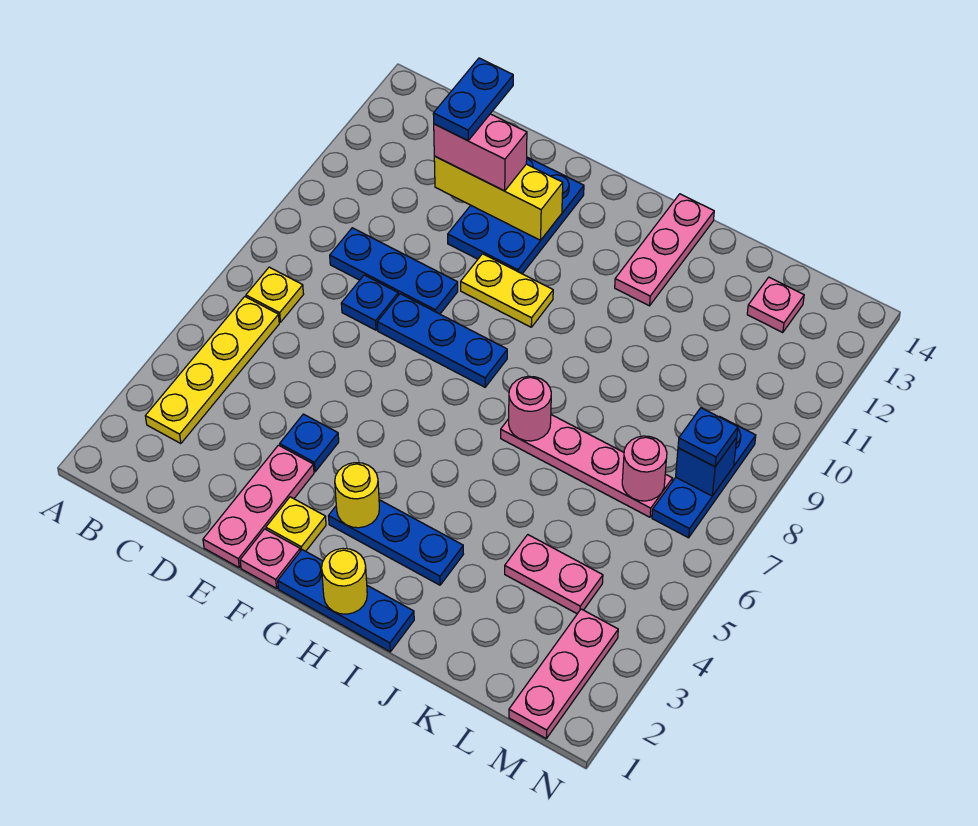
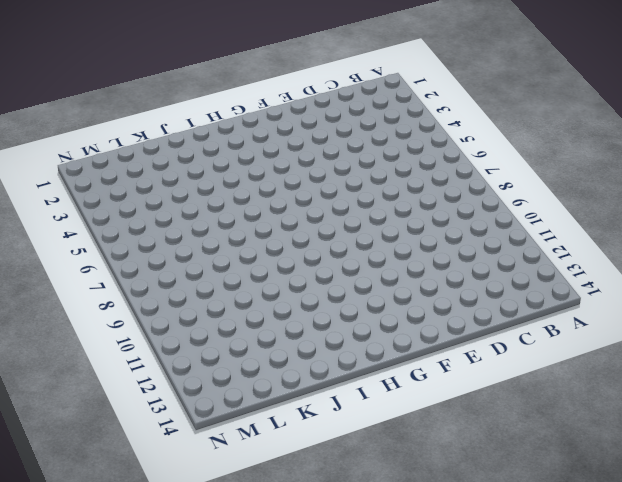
none -> yellow plate B3:B6 level 1
none -> yellow plate B7 level 1
none -> blue plate C9:E9 level 1

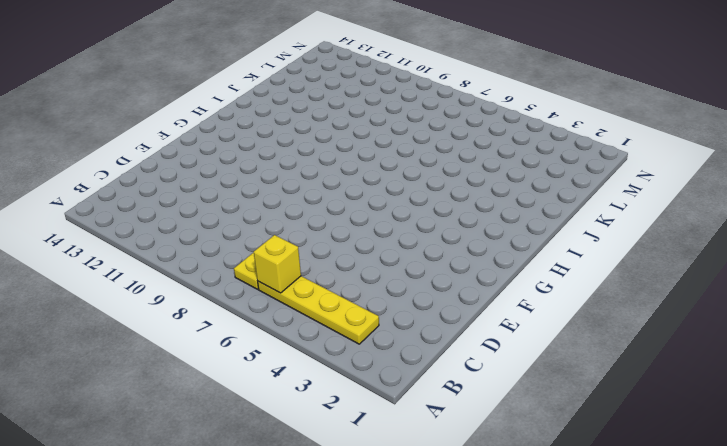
yellow brick B6 level 2 -> none
none -> blue plate C9:E9 level 1
none -> blue plate D8 level 1
none -> pink plate E1:E3 level 1

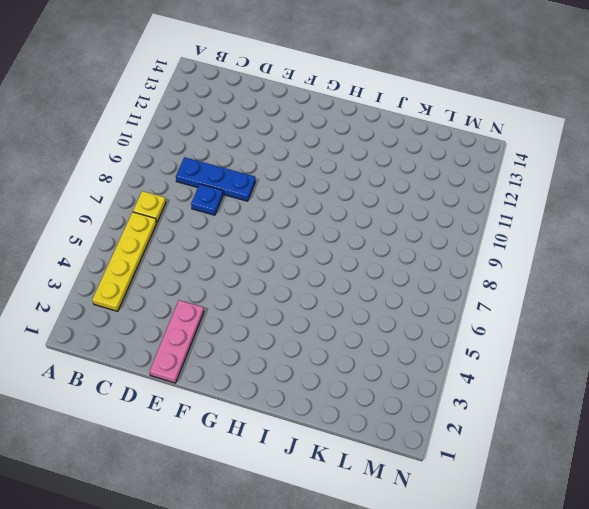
none -> blue plate E4 level 1
none -> blue plate E8:G8 level 1
none -> blue plate E11:F13 level 1

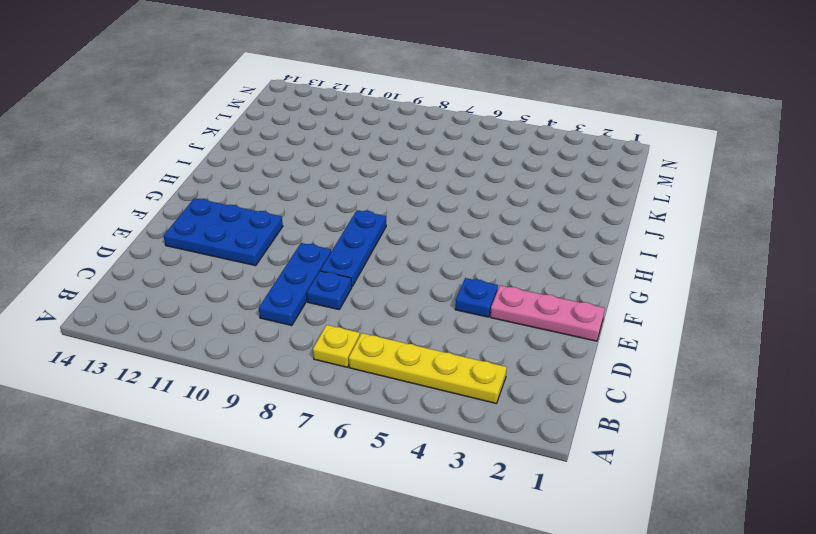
none -> pink plate F1 level 1
none -> yellow plate F2 level 1
none -> yellow plate F10:G10 level 1

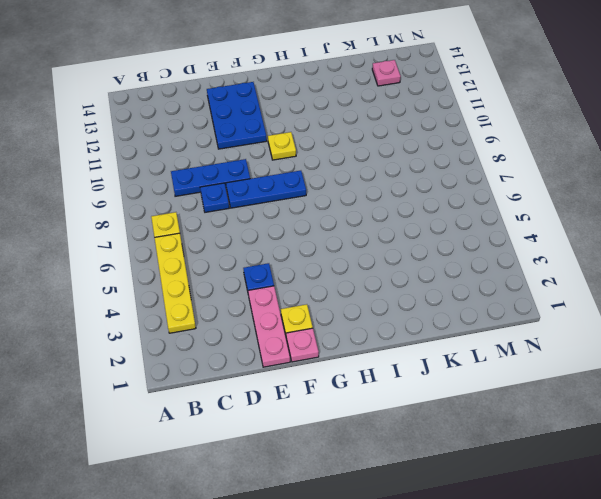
yellow plate G10 level 1 -> yellow plate F10:G10 level 1
none -> blue plate G1:I1 level 1
none -> blue plate G3:I3 level 1
none -> pink plate I7:L7 level 1

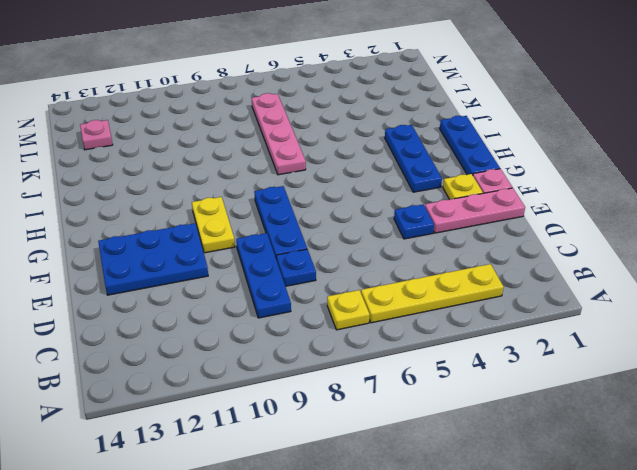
none -> pink plate I12:I14 level 1
none -> pink plate K4:L4 level 1
none -> pink plate M1:M3 level 1

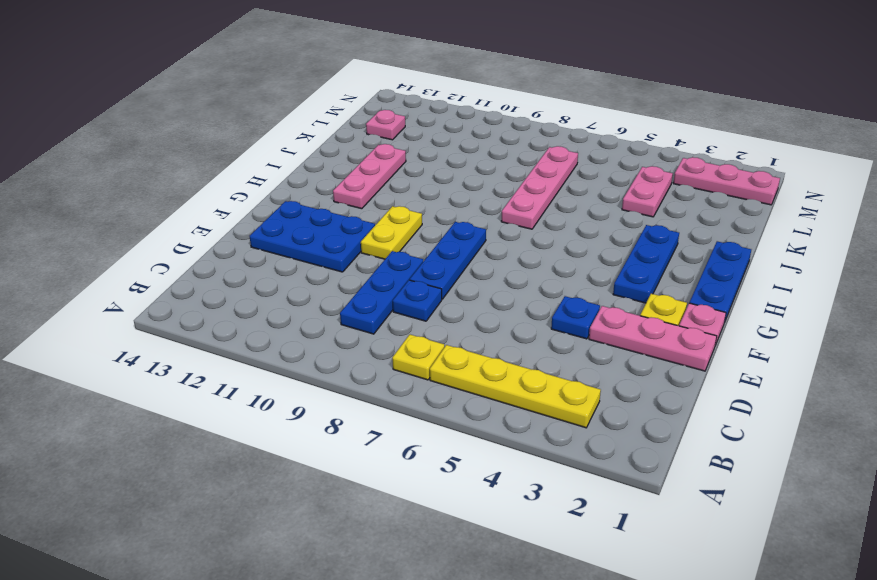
pink plate H12:J12 level 1 -> pink plate I12:I14 level 1
none -> blue plate M7:M9 level 1
none -> yellow brick D12:F12 level 2
none -> yellow round brick G3 level 2

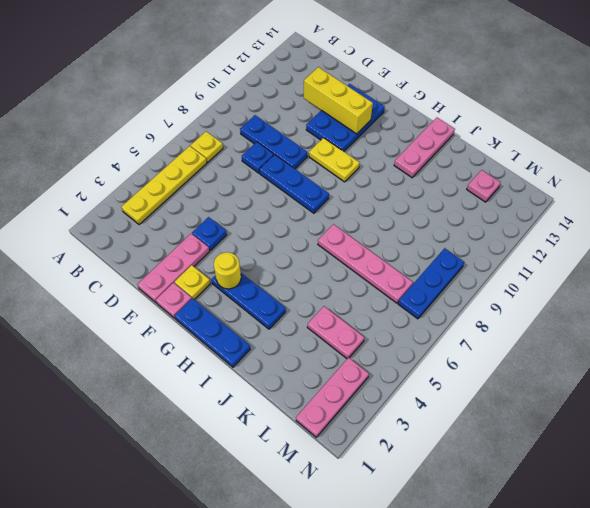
none -> yellow round brick H1 level 2
none -> pink round brick I7 level 2
none -> pink round brick L7 level 2

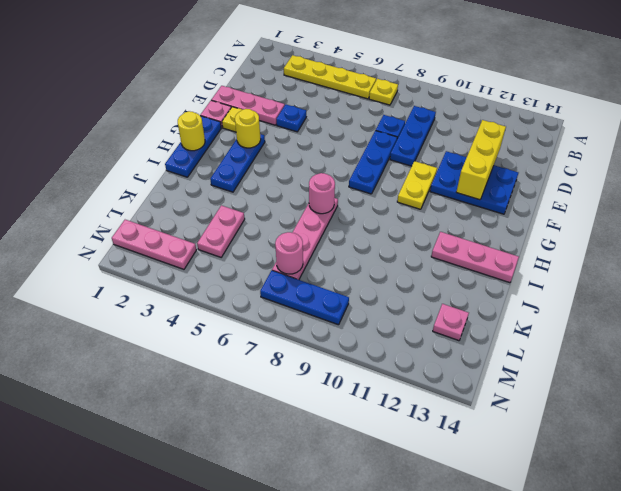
none -> blue brick M8 level 2
none -> pink brick D12:E12 level 3
none -> blue plate M8 level 3

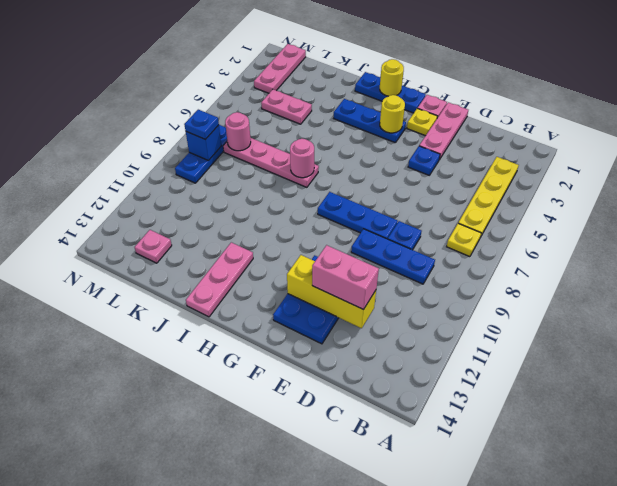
none -> yellow plate F10:G10 level 1
none -> blue plate D12:D13 level 4

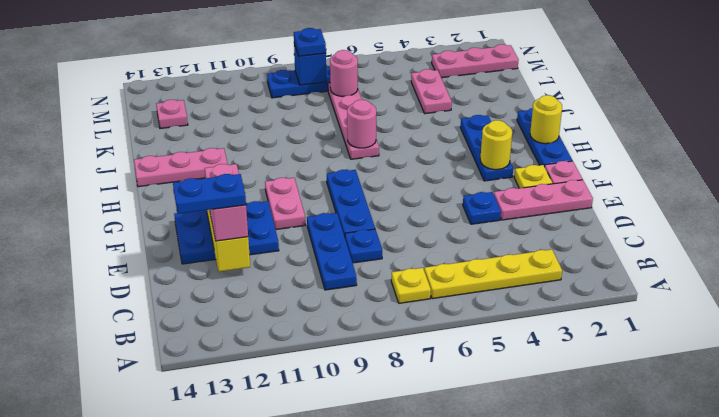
pink plate F10:G10 level 1 -> yellow plate F10:G10 level 1

